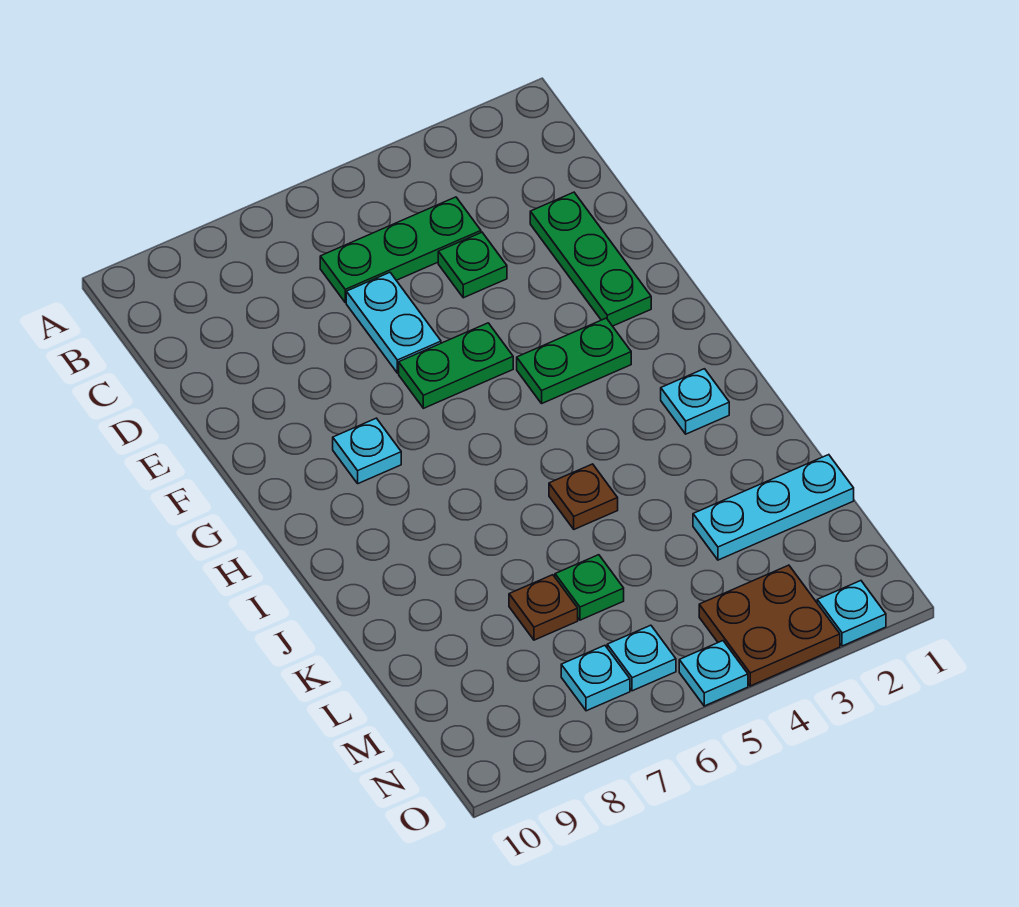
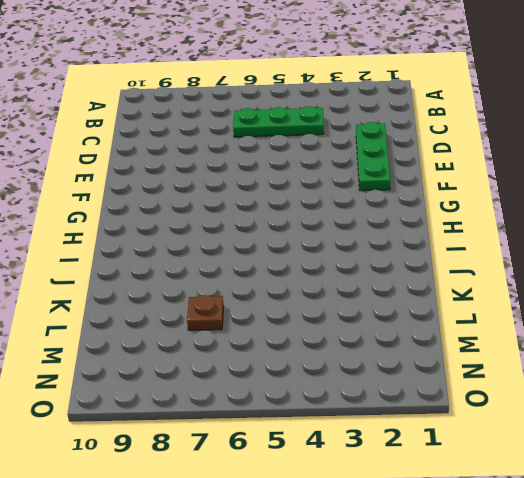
none -> green plate D4 level 1
none -> cyan plate D6:E6 level 1
none -> green plate F5:F6 level 1

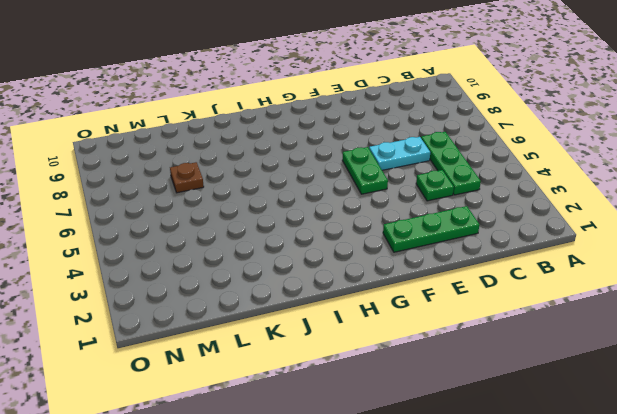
none -> green plate G3:G4 level 1
none -> cyan plate G8 level 1
none -> cyan plate I2 level 1

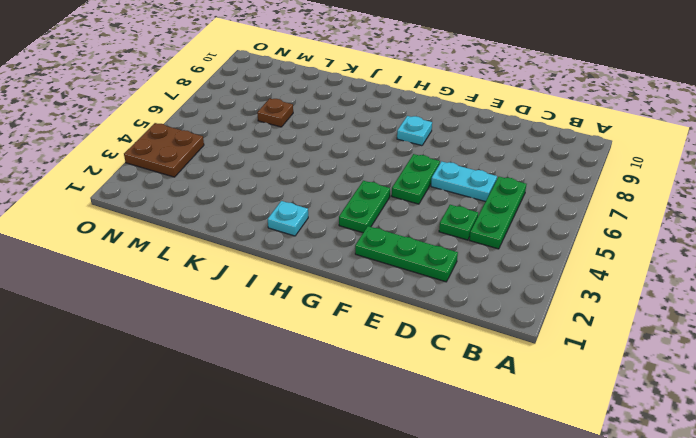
none -> brown plate J5 level 1
none -> cyan plate L1:L3 level 1
none -> green plate L6 level 1

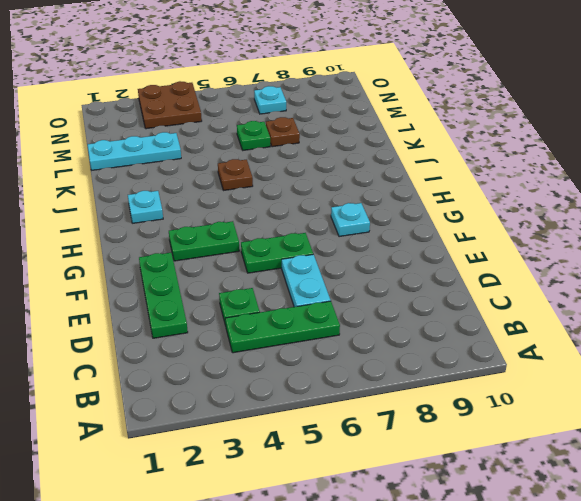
none -> cyan plate N6 level 1
none -> cyan plate O2 level 1
none -> cyan plate O5 level 1

